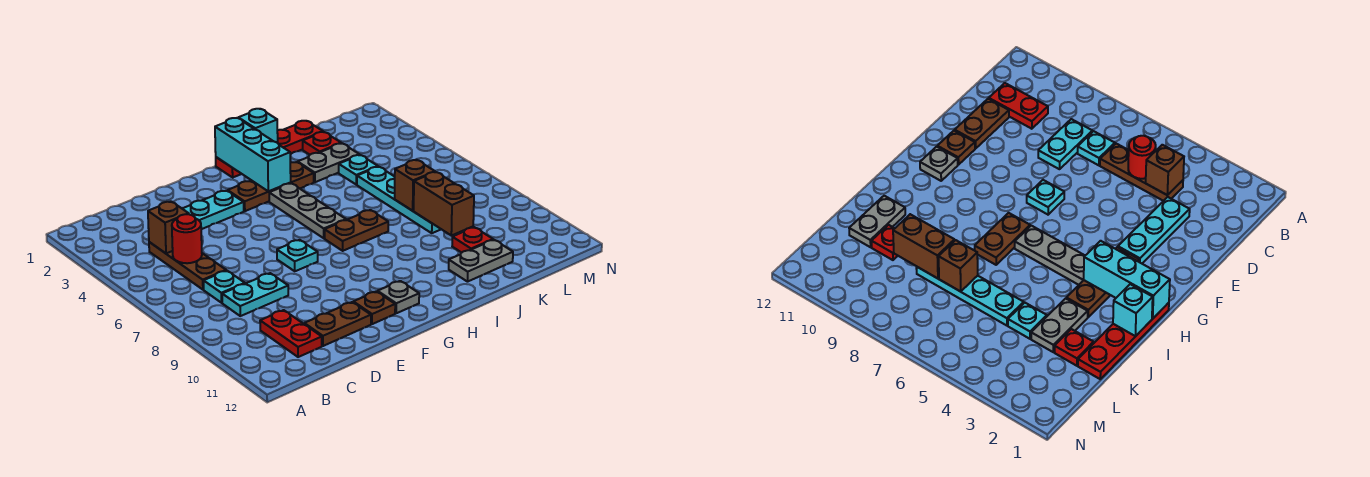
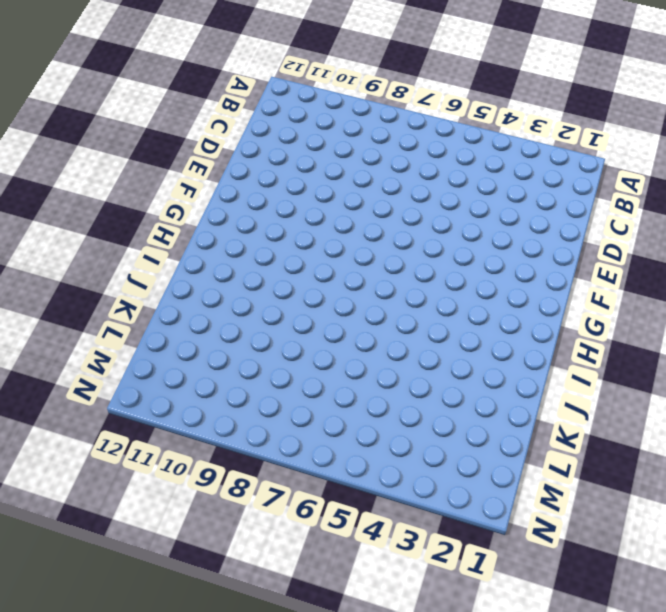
none -> brown plate C4:C6 level 1
none -> cyan plate C7 level 1
none -> cyan plate C8:D8 level 1

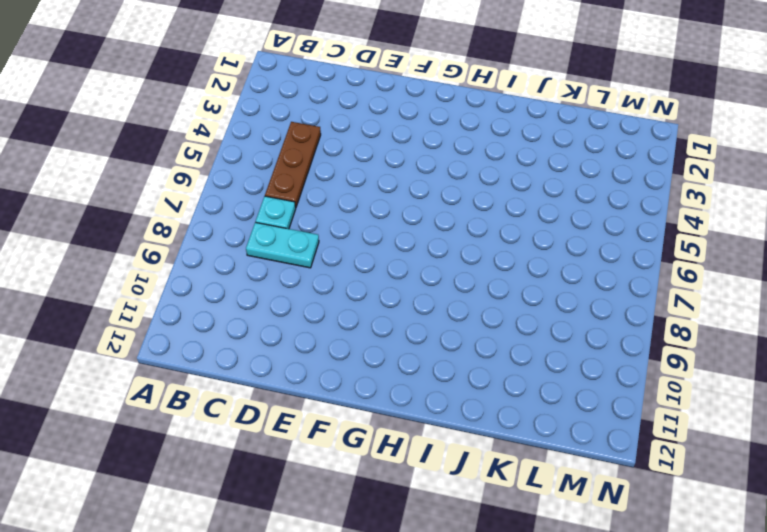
none -> red plate C10:C11 level 1
none -> cyan plate D3:F3 level 1
none -> brown plate D11:E11 level 1

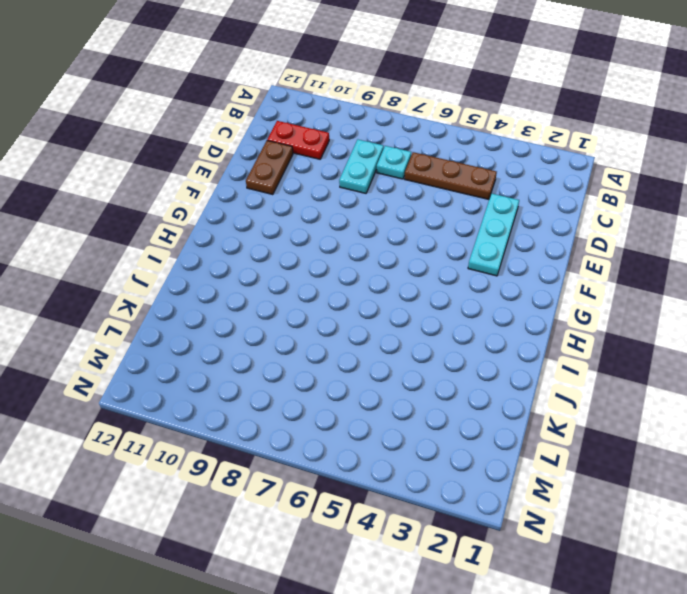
none -> cyan plate F7 level 1
none -> brown plate F11 level 1
none -> brown plate G3:I3 level 1

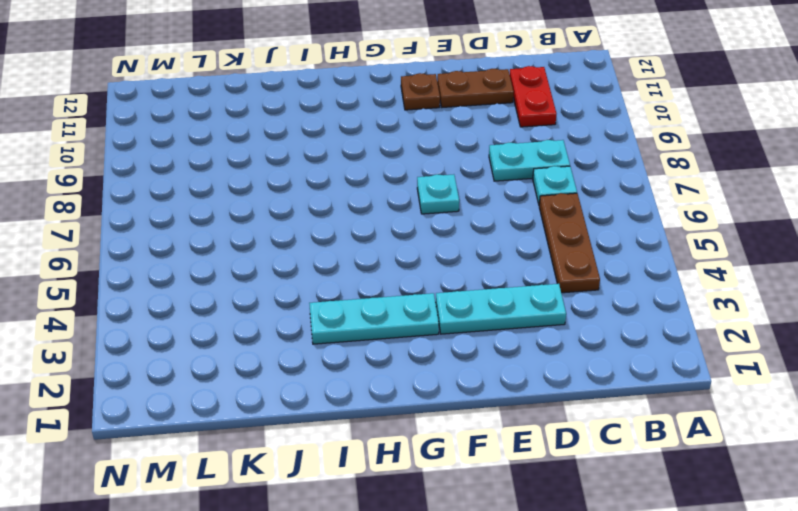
cyan plate G3:I3 level 1 -> brown plate G3:I3 level 1
none -> grey plate G11 level 1
none -> red plate H1:K1 level 1
none -> grey plate H4:H6 level 1

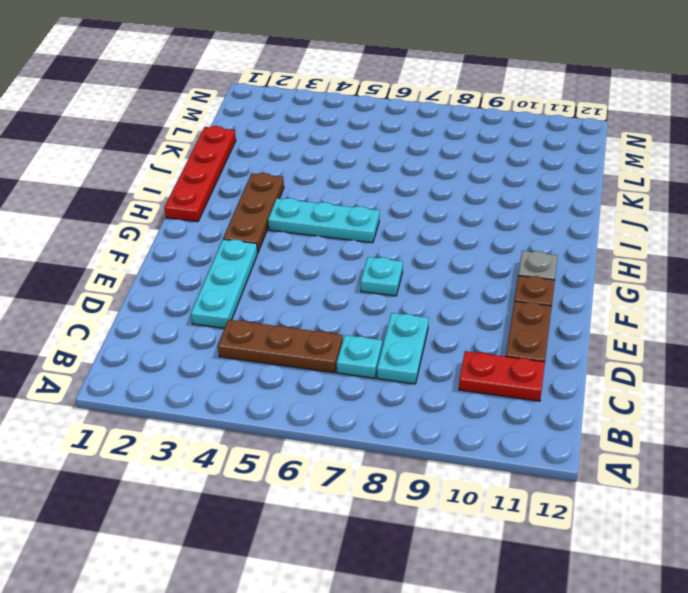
cyan plate H4:H6 level 1 -> grey plate H4:H6 level 1
none -> brown plate H7:I7 level 1
none -> grey plate J3:K3 level 1
none -> grey plate J11:K11 level 1

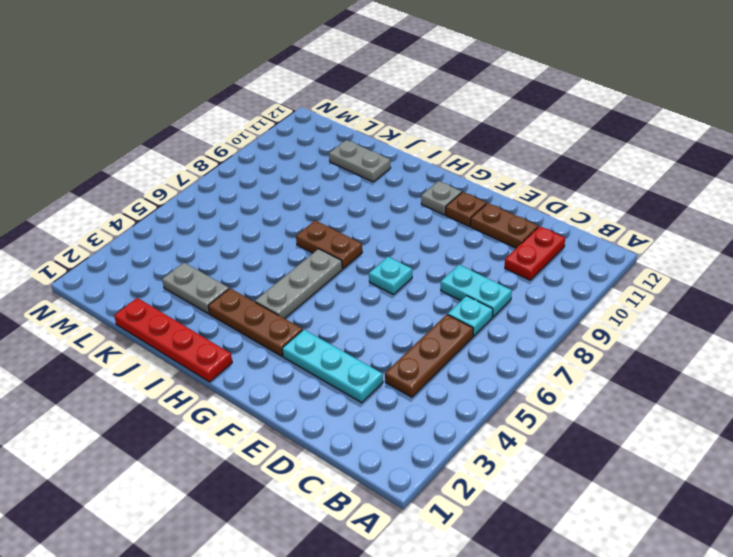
none -> red plate K2 level 1
none -> cyan plate K4 level 1
none -> cyan plate K5:K8 level 1

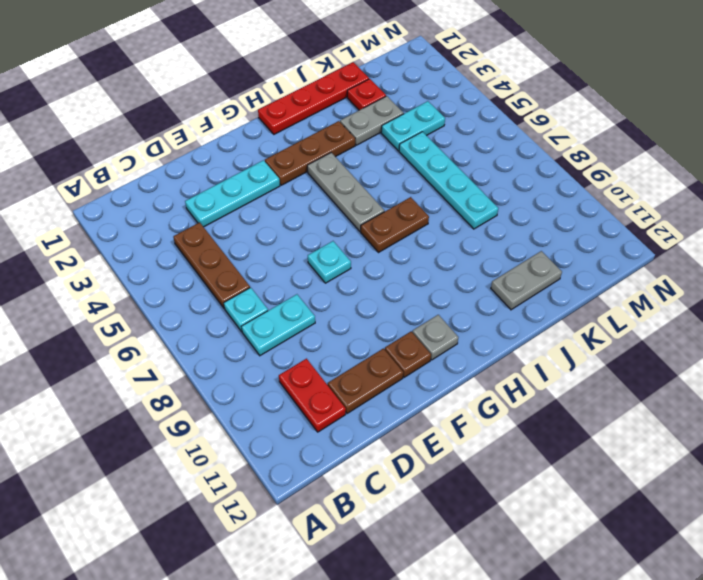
cyan plate K4:L4 level 1 -> cyan plate K4 level 1
none -> red plate K10 level 1
none -> brown brick C4 level 2
none -> red round brick C5 level 2

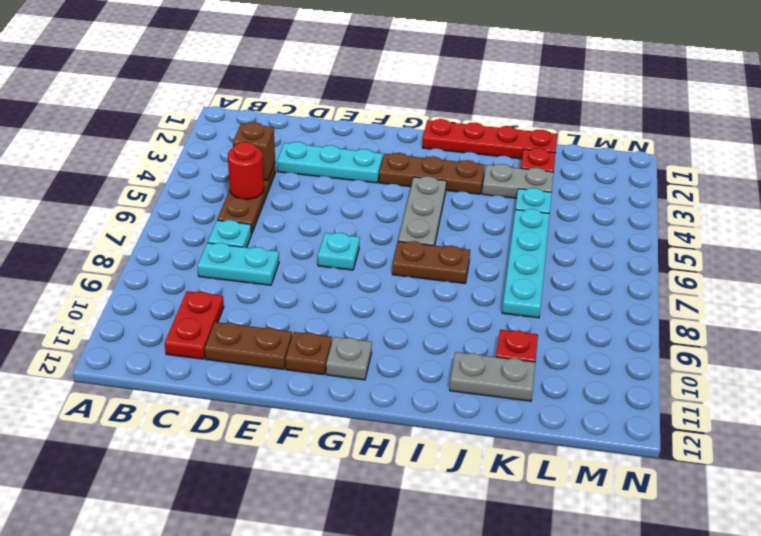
none -> cyan brick H1:H3 level 2
none -> cyan brick I1 level 2
none -> brown brick K7 level 2

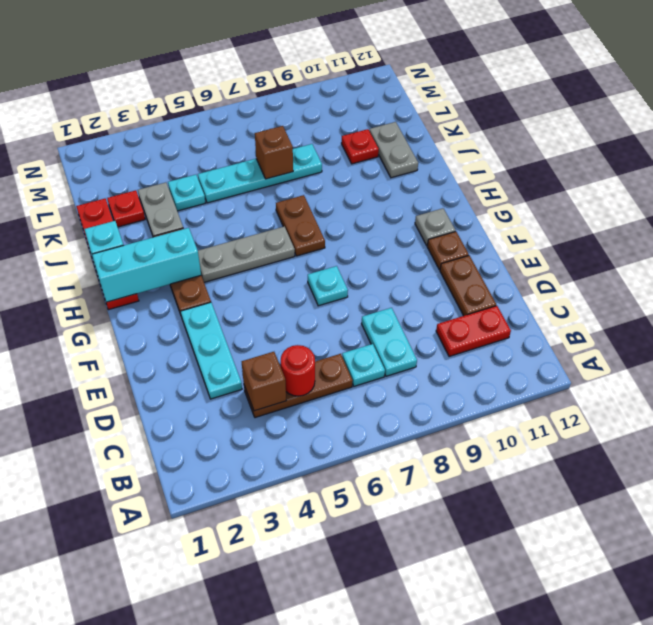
none -> brown brick K8:K9 level 2

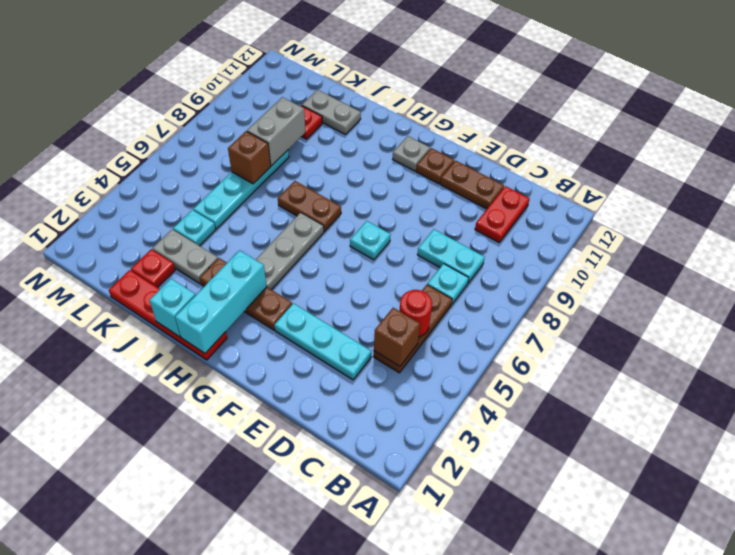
grey brick K8:K9 level 2 -> brown brick K8:K9 level 2

